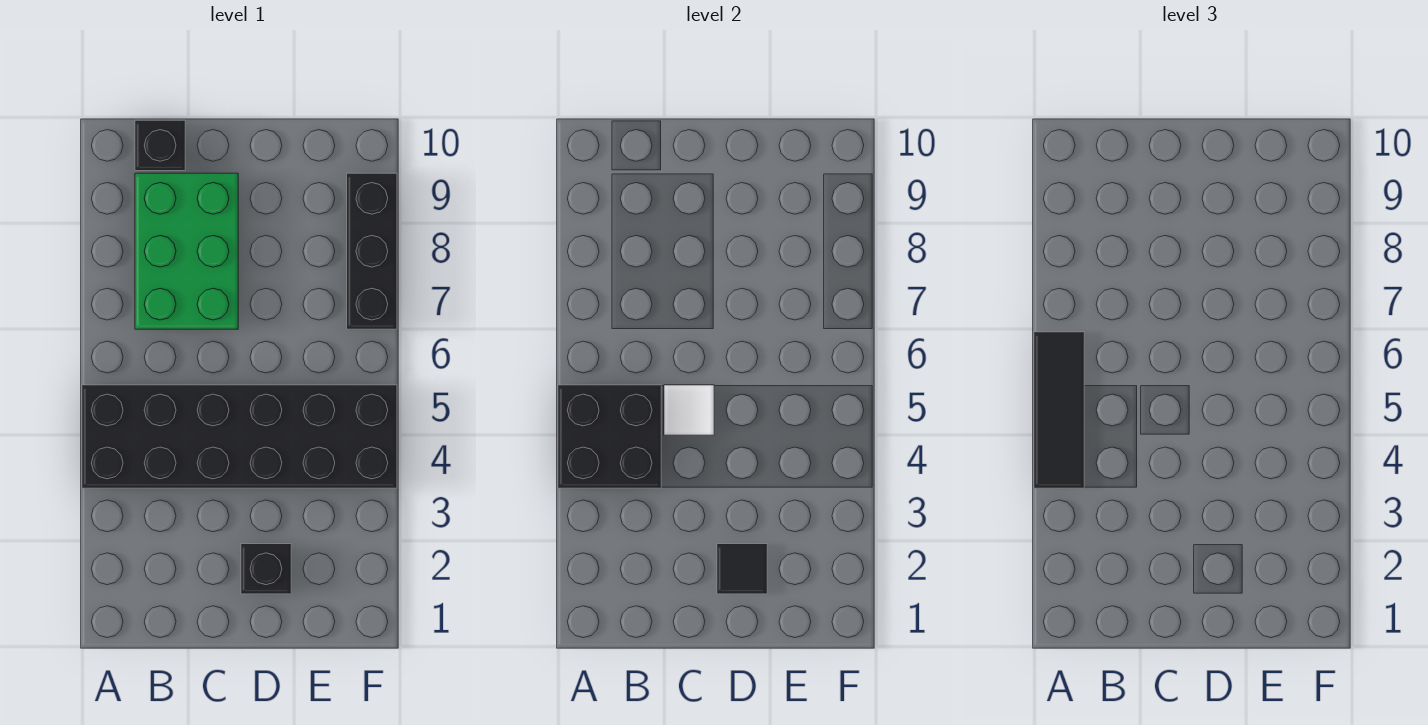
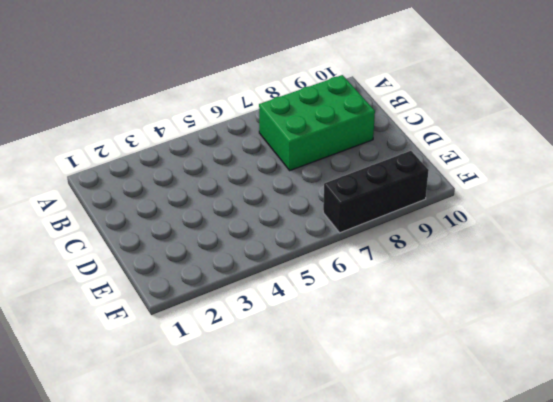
none -> black brick A4:F5 level 1
none -> black brick B10 level 1

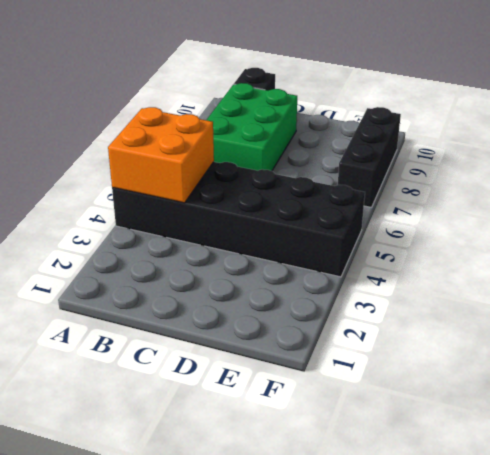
orange brick A4:B5 level 2 -> black brick A4:B5 level 2
none -> black brick D2 level 1
none -> white tile C5 level 2

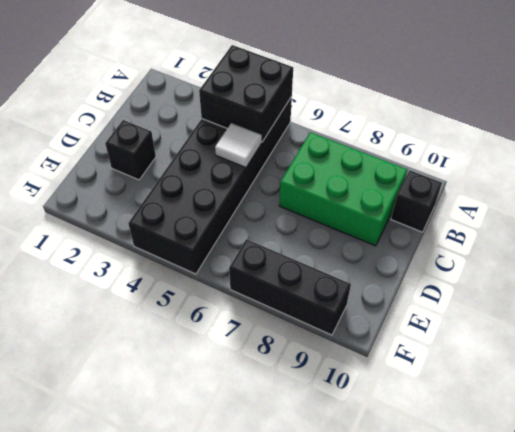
none -> black tile D2 level 2
none -> black tile A4:A6 level 3

